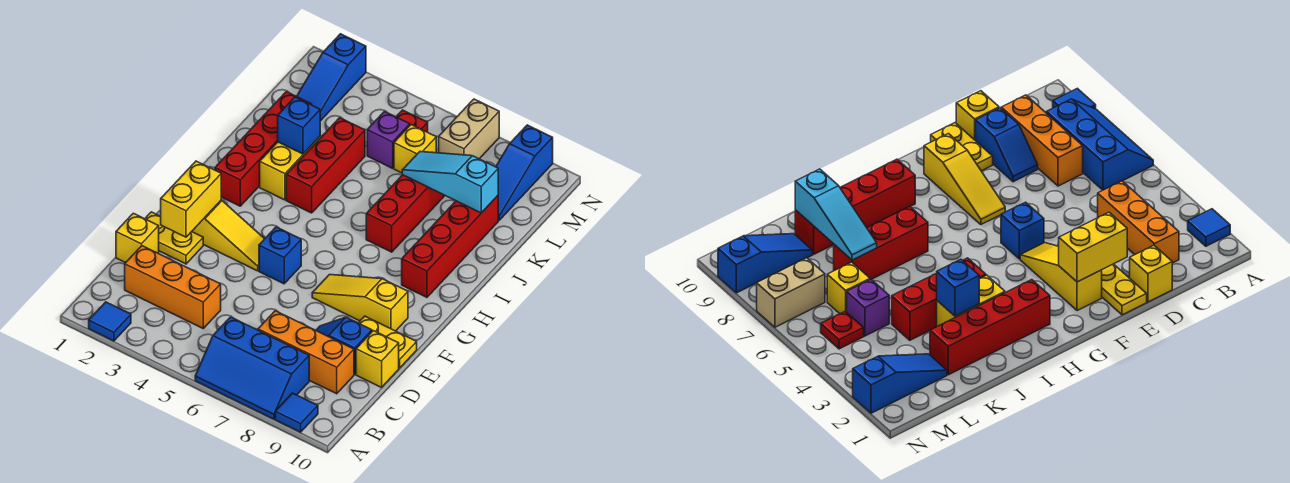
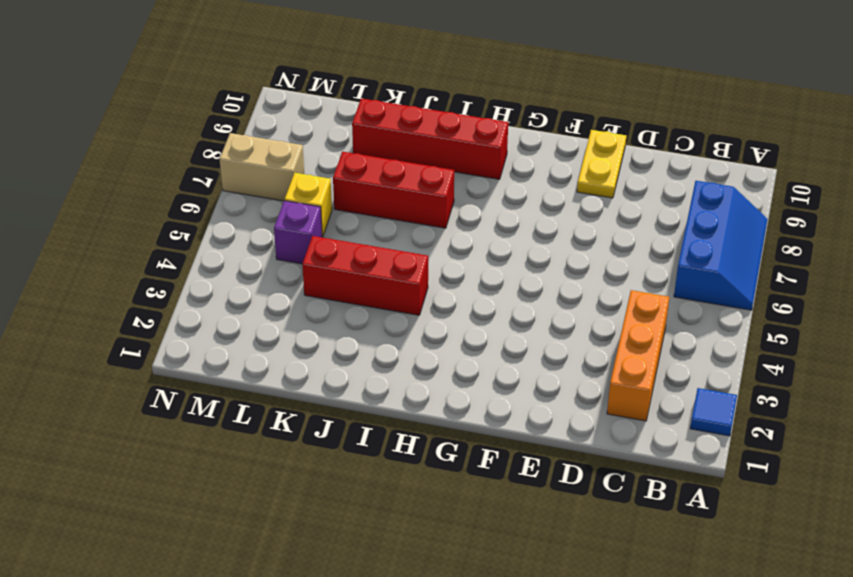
none -> blue tile A9 level 1
none -> orange brick C7:C9 level 1
none -> yellow brick D1 level 1

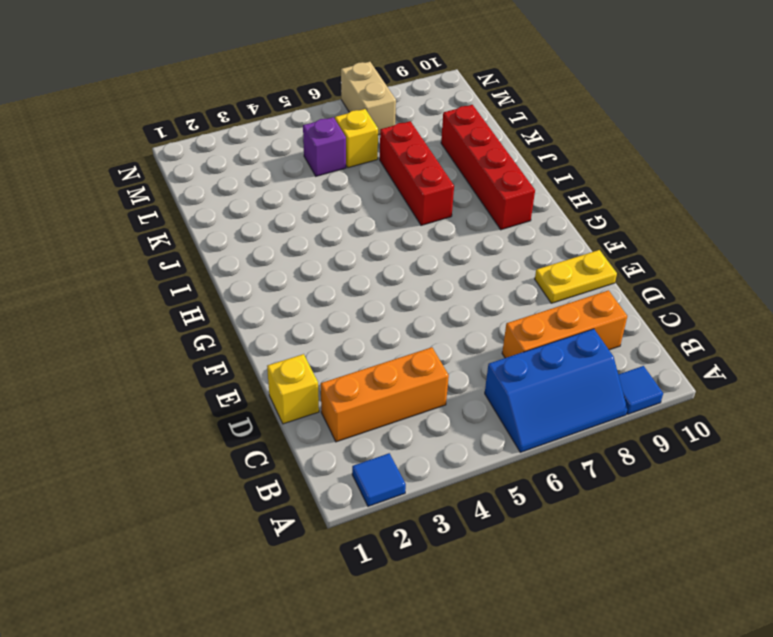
none -> blue slope D8:D9 level 1 top 9
none -> yellow brick D10 level 1
none -> yellow plate E1:E2 level 1

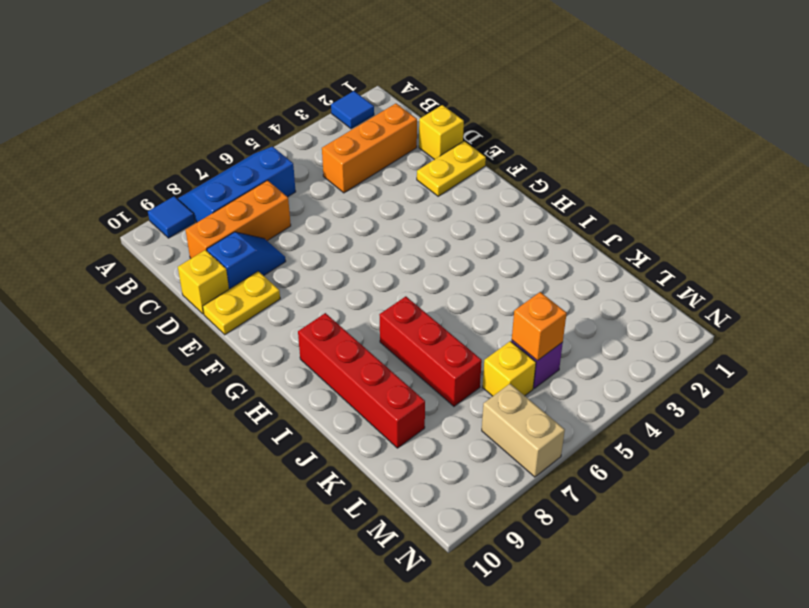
orange brick L5 level 2 -> none
none -> yellow slope F2:F4 level 1 top 2
none -> blue brick F5 level 1
none -> yellow slope F7:F9 level 1 top 9

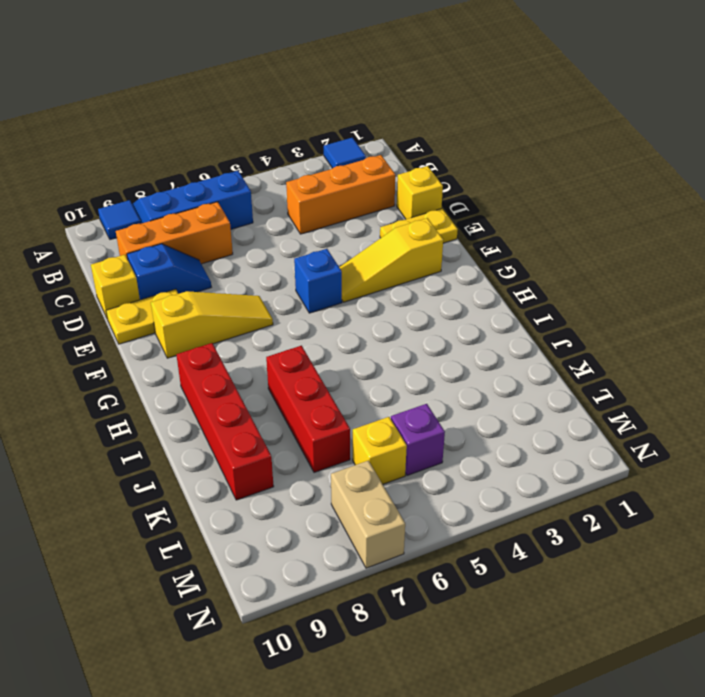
none -> red brick H2:K2 level 1
none -> yellow brick I3:J3 level 1
none -> red brick I4:K4 level 1

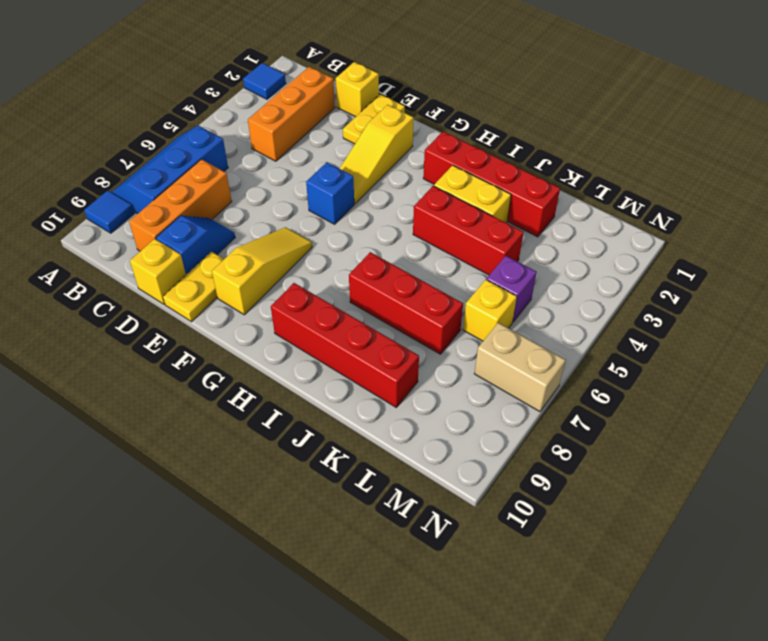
none -> blue slope L2:N2 level 1 top N
none -> blue slope L9:N9 level 1 top N
none -> red plate M5 level 1

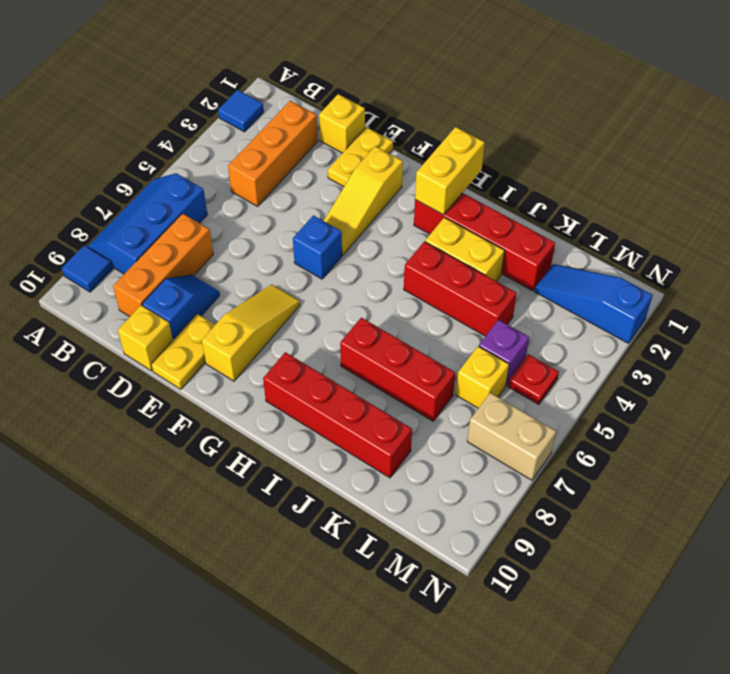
yellow brick H1:H2 level 2 -> yellow brick E2:F2 level 2
none -> blue slope L9:N9 level 1 top N
none -> blue brick J3 level 2
none -> cyan slope K7:K9 level 2 top 9

